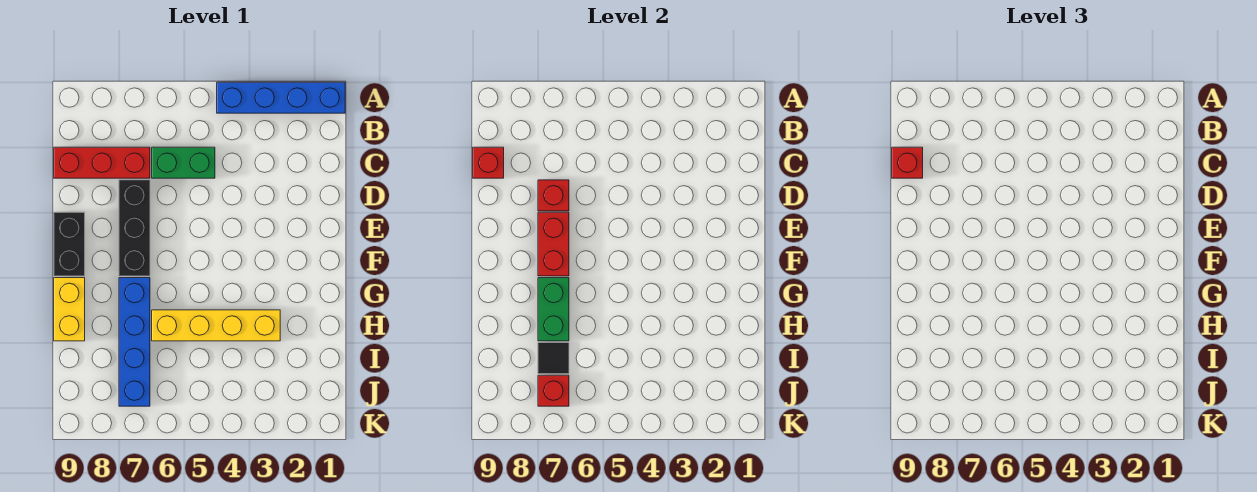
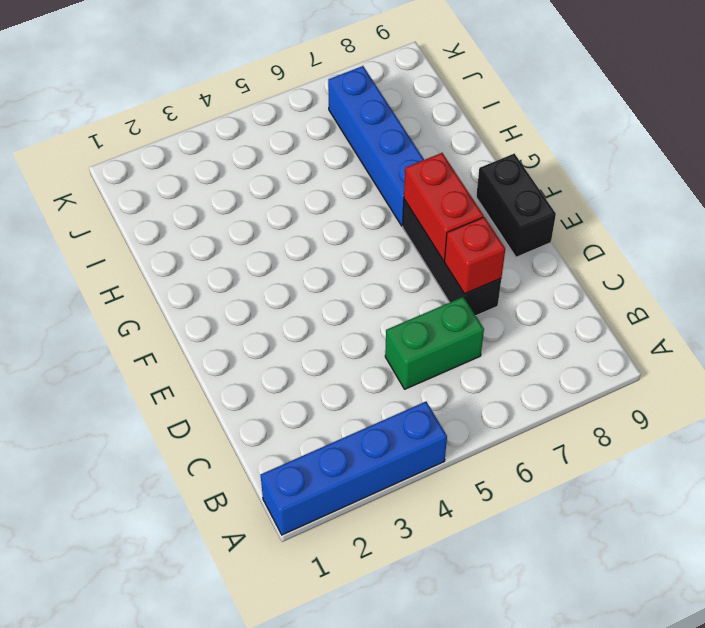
none -> red brick C7:C9 level 1
none -> yellow brick G9:H9 level 1
none -> yellow brick H3:H6 level 1

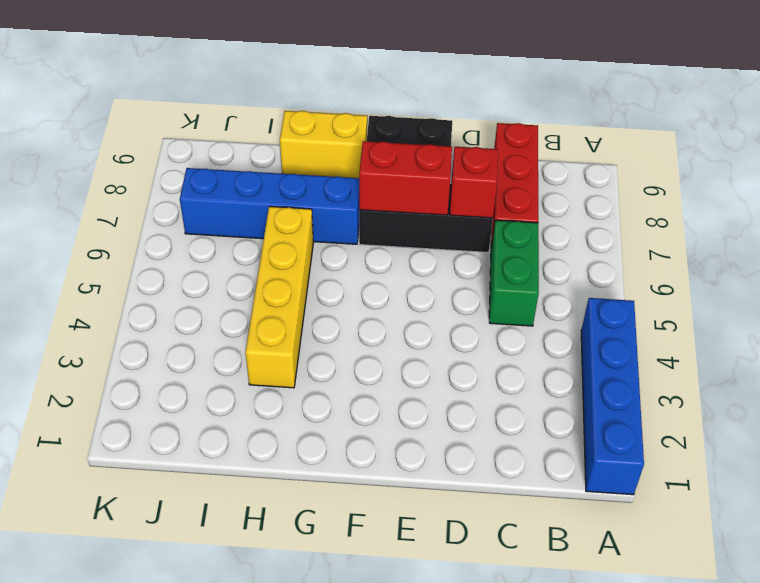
none -> red brick C9 level 2
none -> green brick G7:H7 level 2
none -> black tile I7 level 2

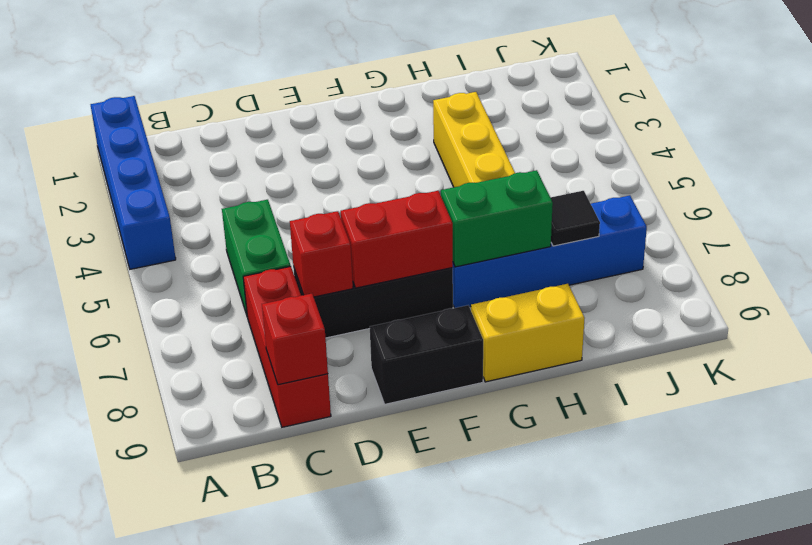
none -> red brick J7 level 2
none -> red brick C9 level 3

